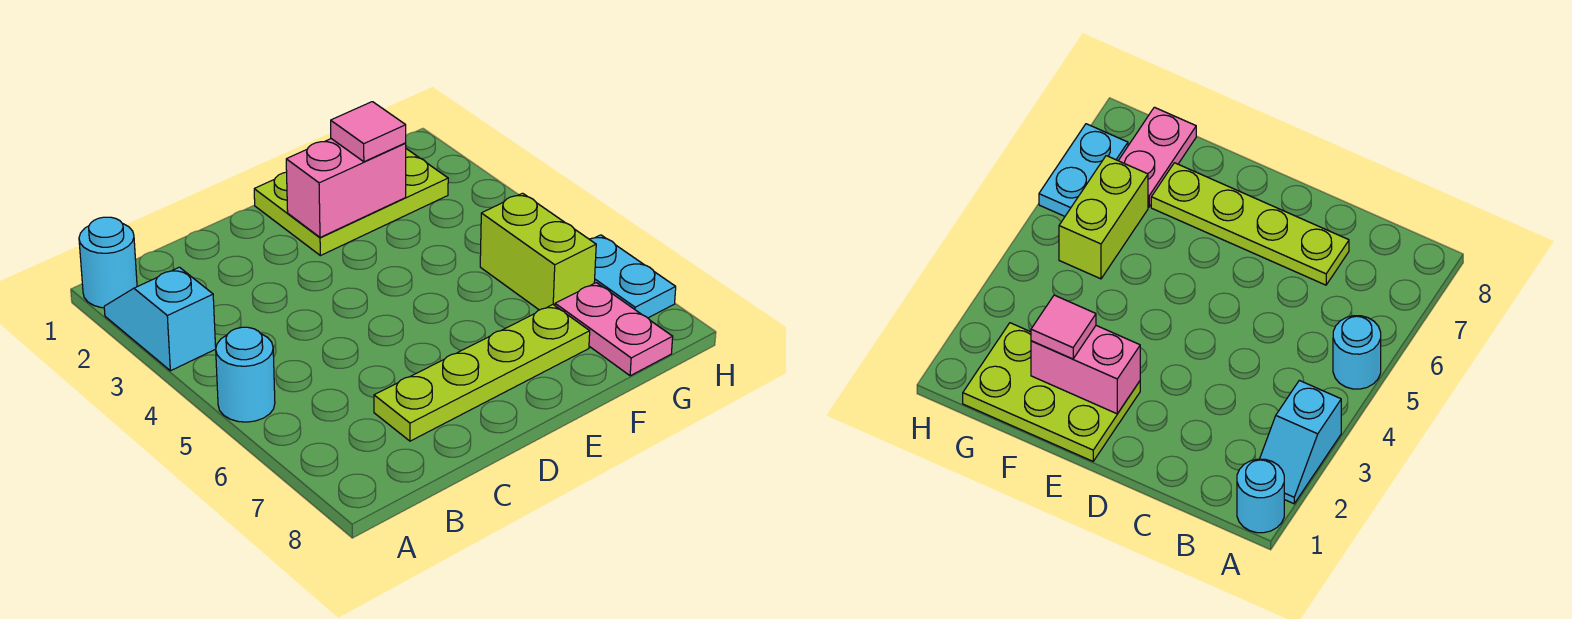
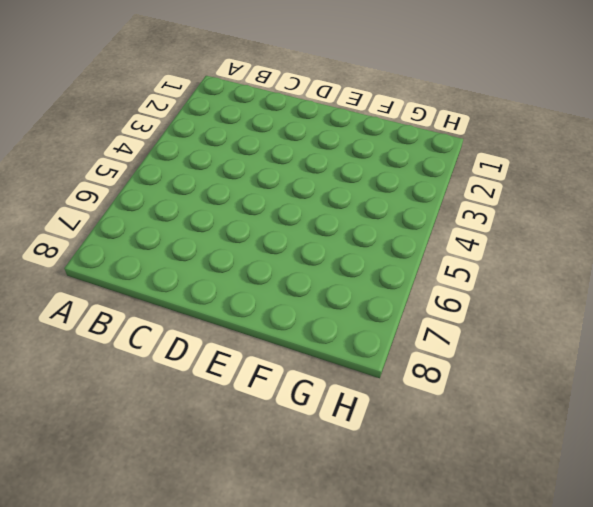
none -> cyan round brick A1 level 1
none -> cyan slope A2:A3 level 1 top 3

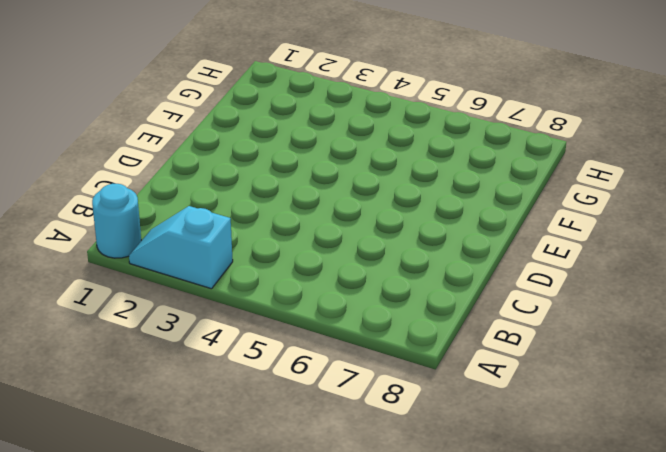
none -> cyan round brick A5 level 1
none -> lime plate C7:F7 level 1

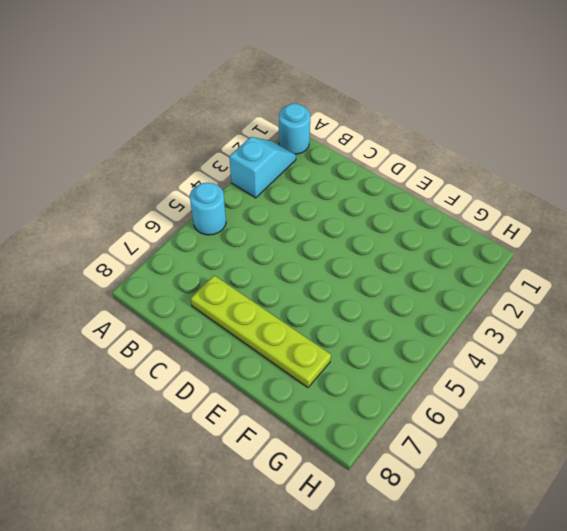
none -> lime plate E1:G2 level 1
none -> lime brick G5:G6 level 1

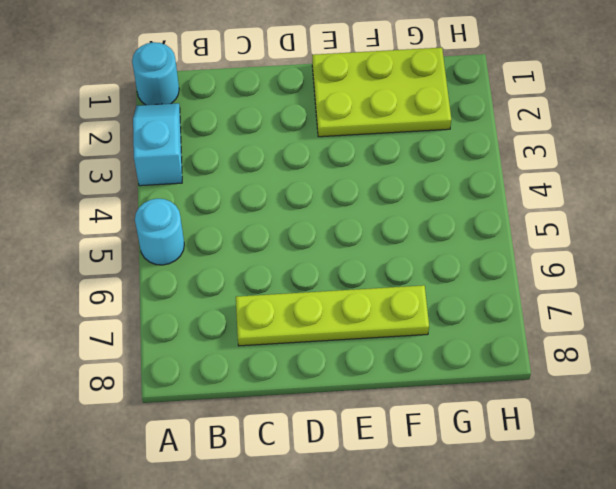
none -> lime brick G5:G6 level 1
none -> pink plate G7:G8 level 1

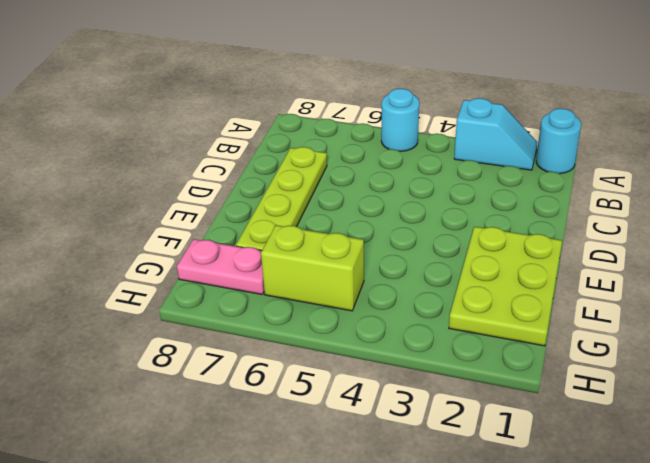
none -> cyan plate H6:H7 level 1
none -> pink brick E2:F2 level 2

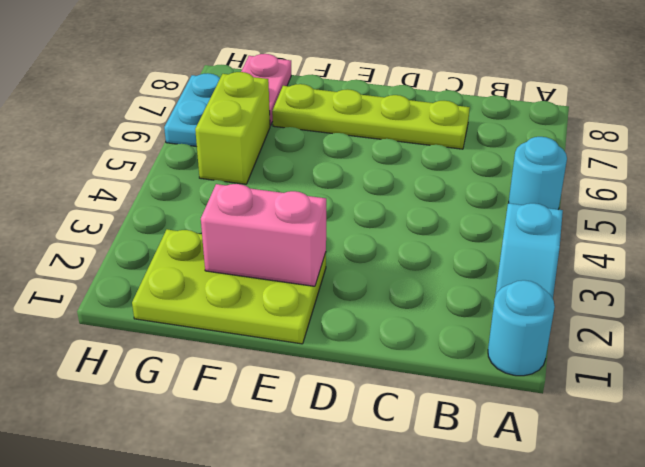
none -> pink tile F2 level 3

